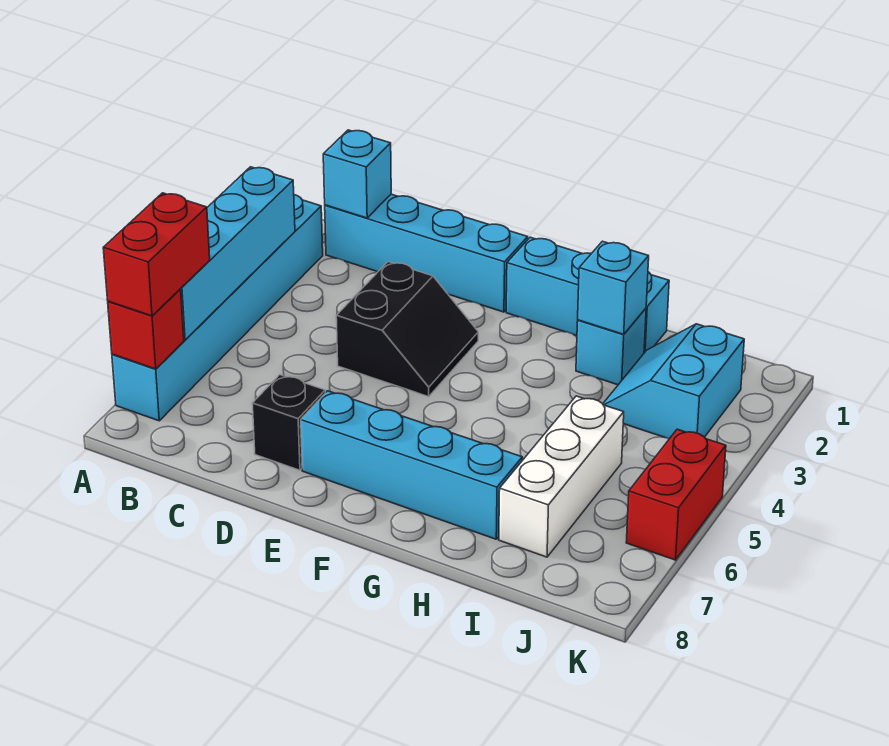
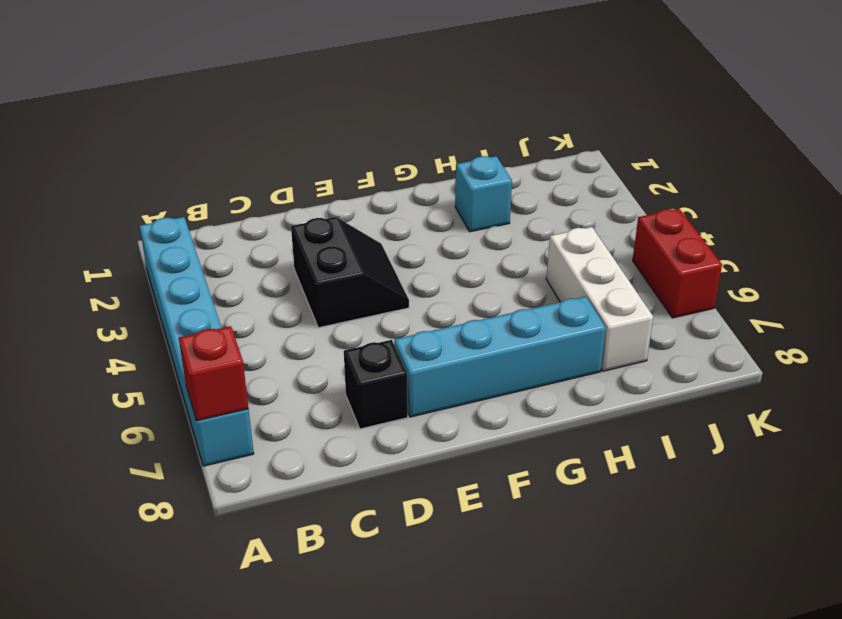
none -> cyan brick B1:E1 level 1
none -> cyan brick F1:H1 level 1
none -> cyan slope I2:J3 level 1 top J

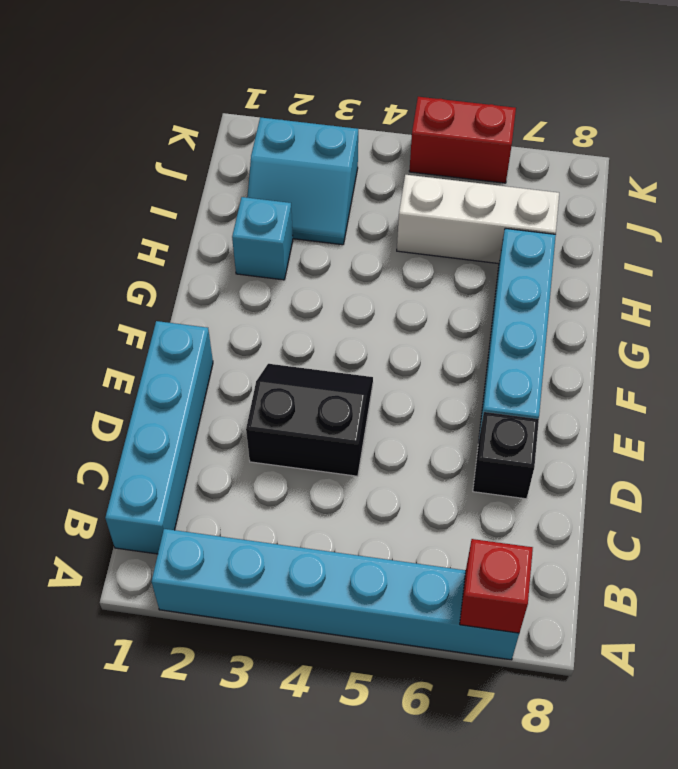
none -> cyan brick F1:H1 level 1
none -> cyan brick A3:A6 level 2
none -> cyan brick B1 level 2

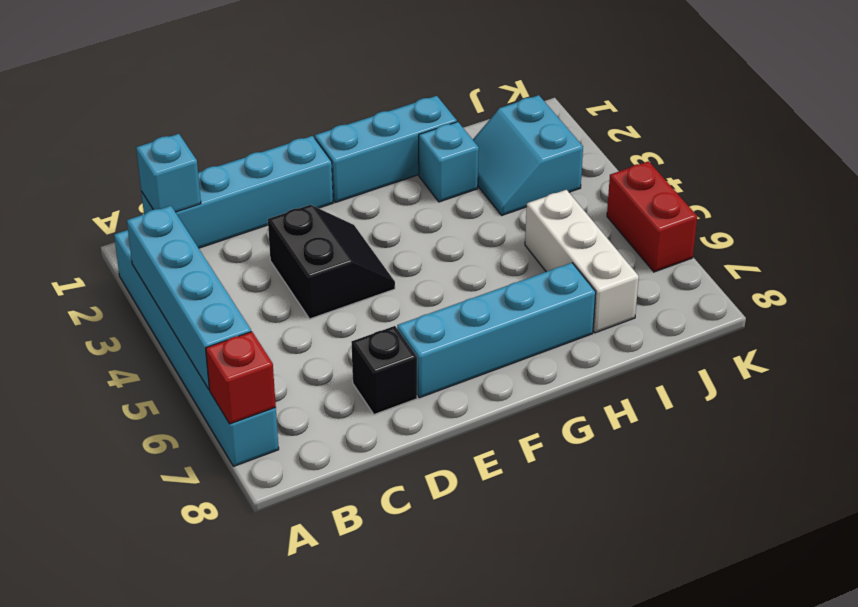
none -> cyan brick H2 level 2
none -> red brick A6:A7 level 3

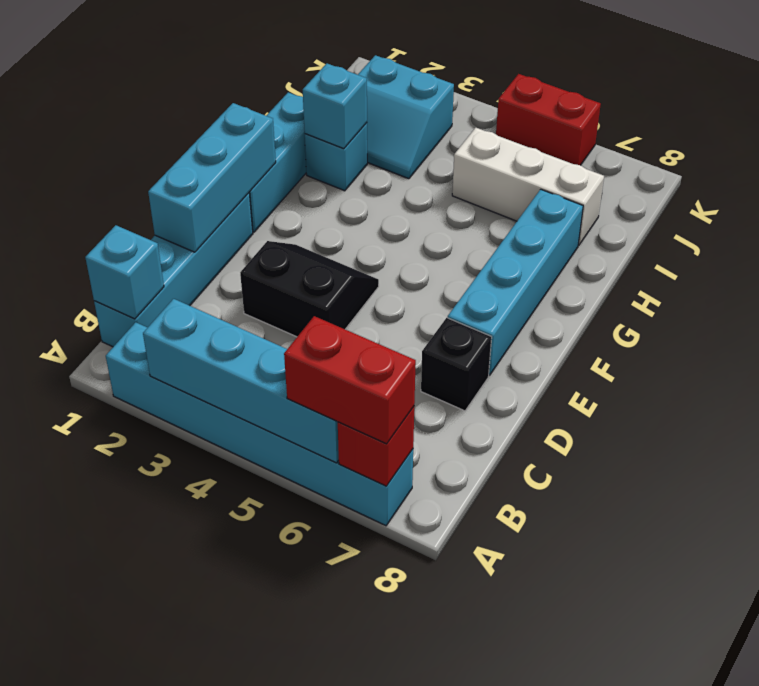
cyan brick D1:F1 level 2 -> none

